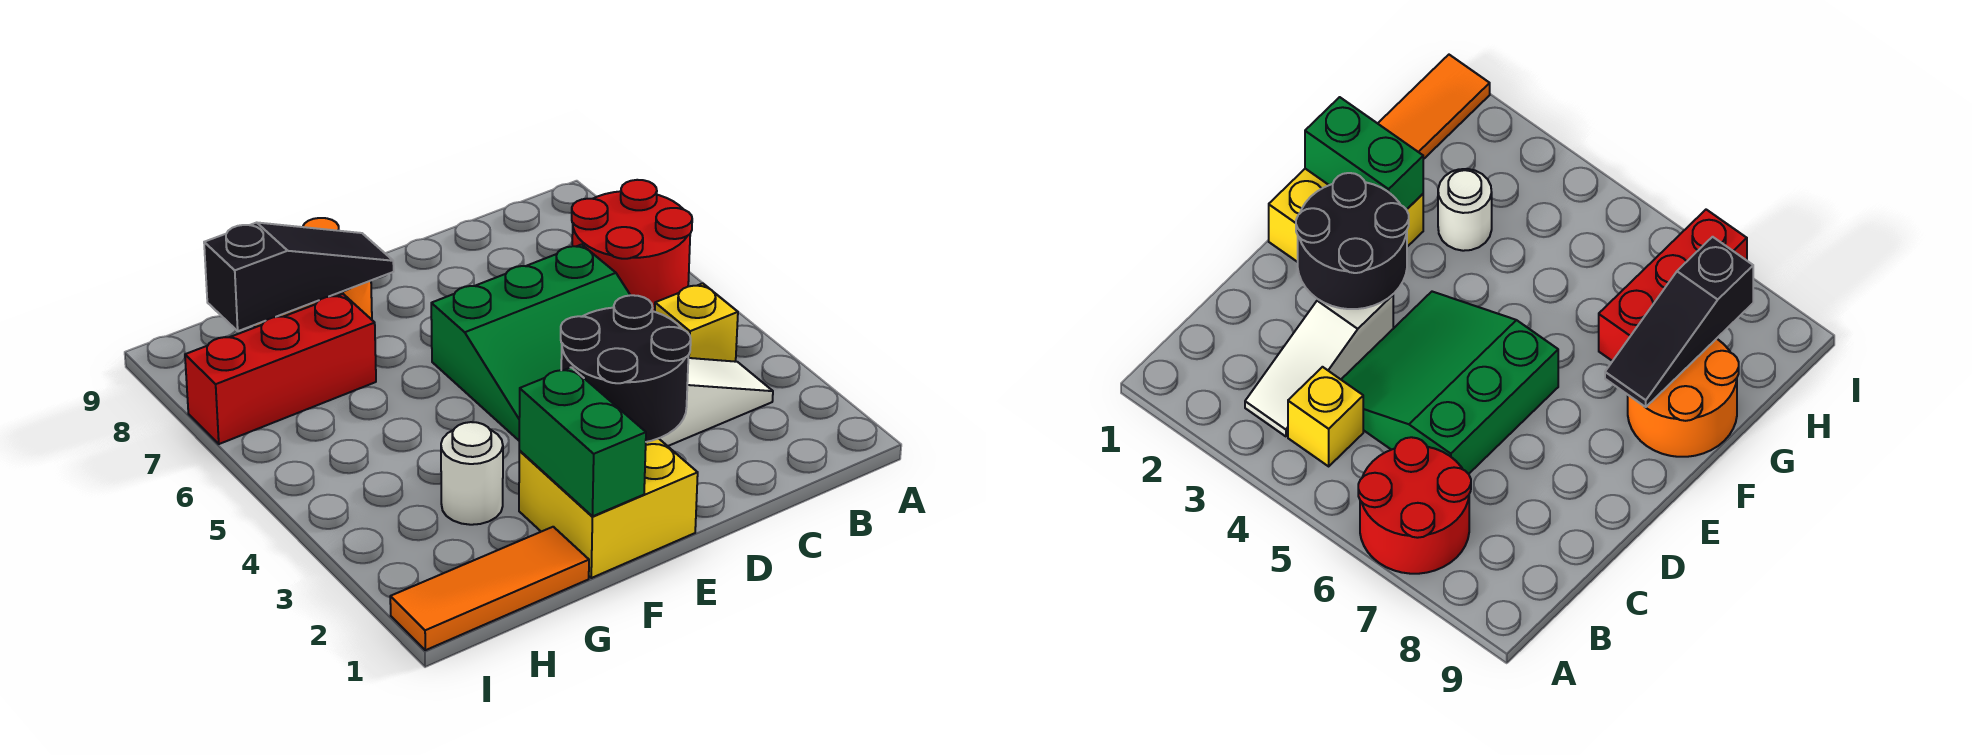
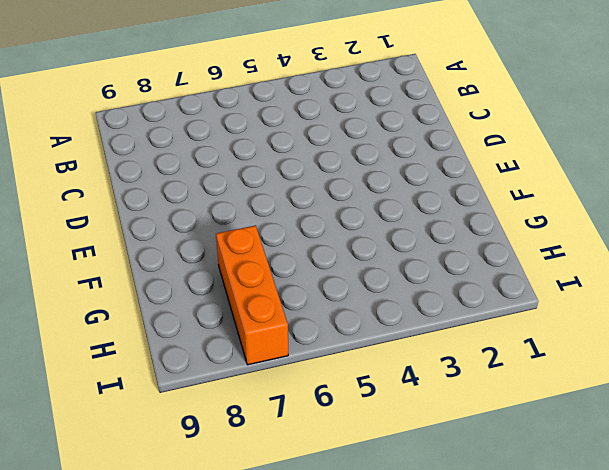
orange brick G7:I7 level 1 -> red brick G7:I7 level 1
none -> red round brick A6:B7 level 1
none -> white slope B3:D3 level 1 top D
none -> yellow brick B4 level 1

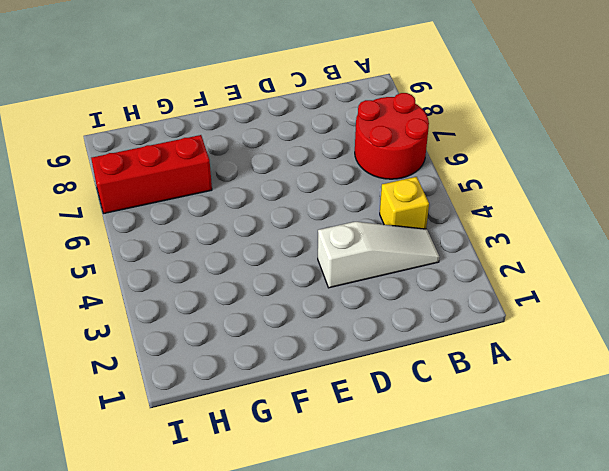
none -> green slope C4:E6 level 1 top 6
none -> yellow brick E1:F2 level 1
none -> orange round brick F8:G9 level 1

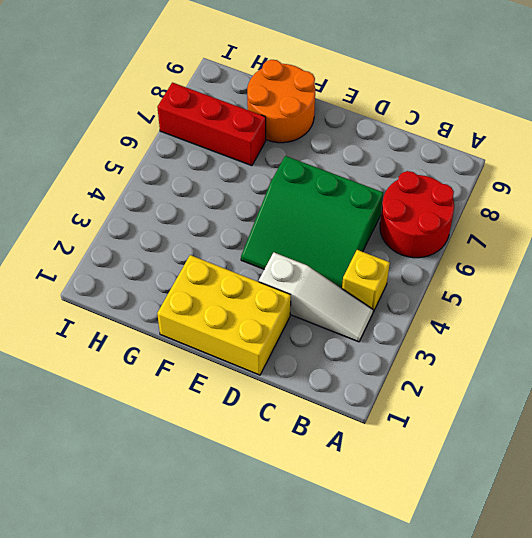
yellow brick D1:F2 level 1 -> yellow brick E1:F2 level 1
none -> orange tile G1:I1 level 1
none -> white round brick G3 level 1
none -> black round brick D2:E3 level 2

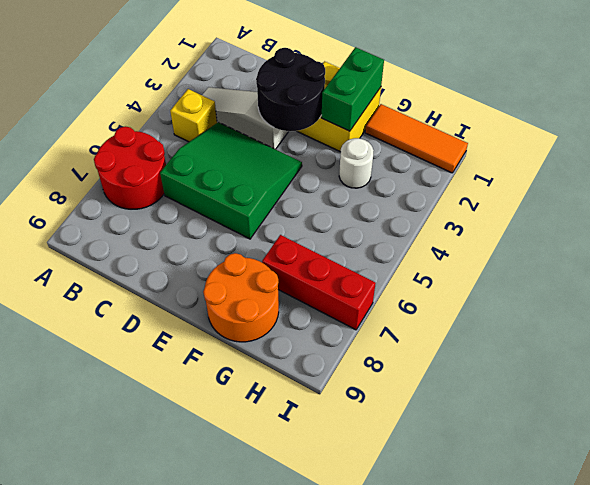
none -> black slope F8:H8 level 2 top H

